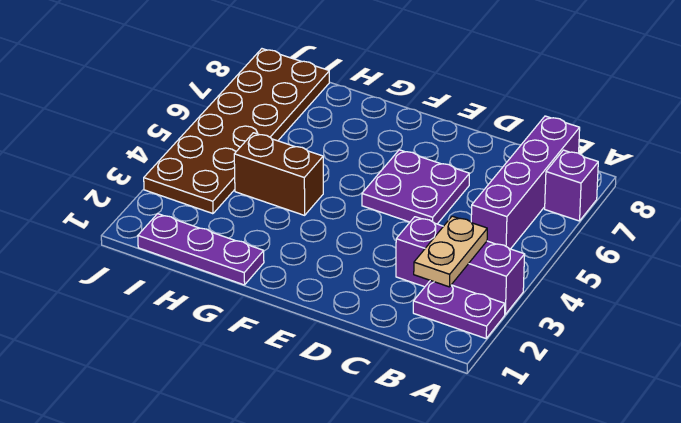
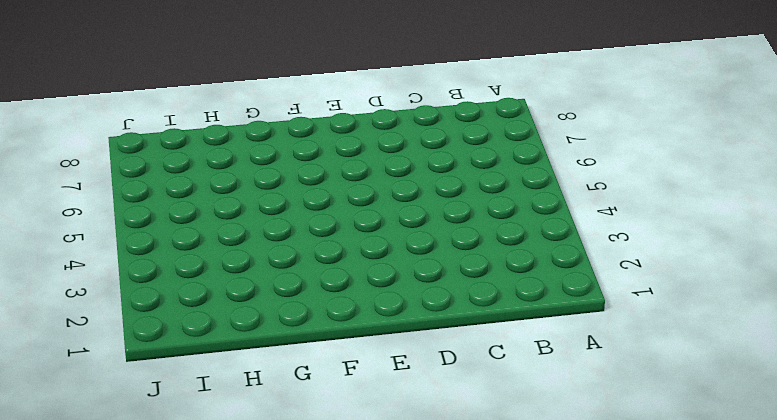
none -> purple plate A2:B2 level 1
none -> purple brick A3:C3 level 1

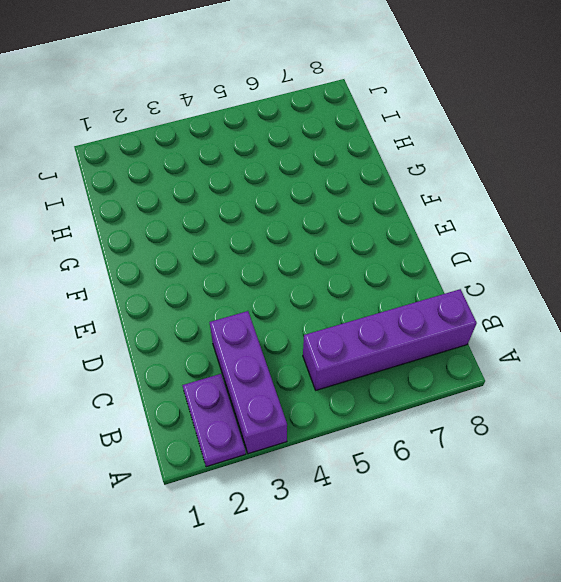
none -> purple brick A7 level 1
none -> purple plate D5:E6 level 1

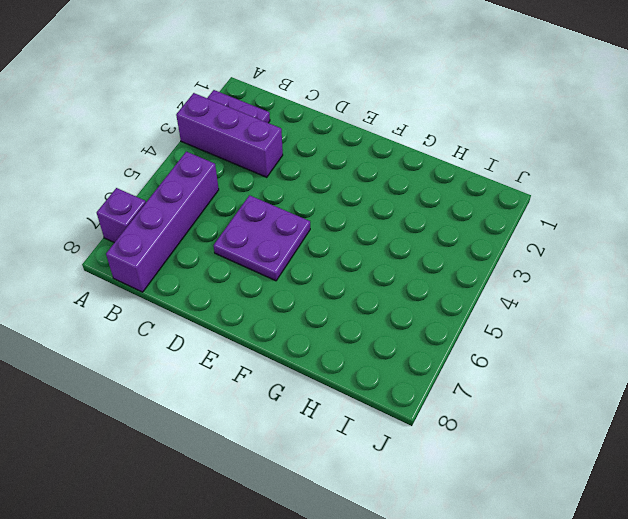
none -> purple plate G1:I1 level 1
none -> brown brick G4:H4 level 1

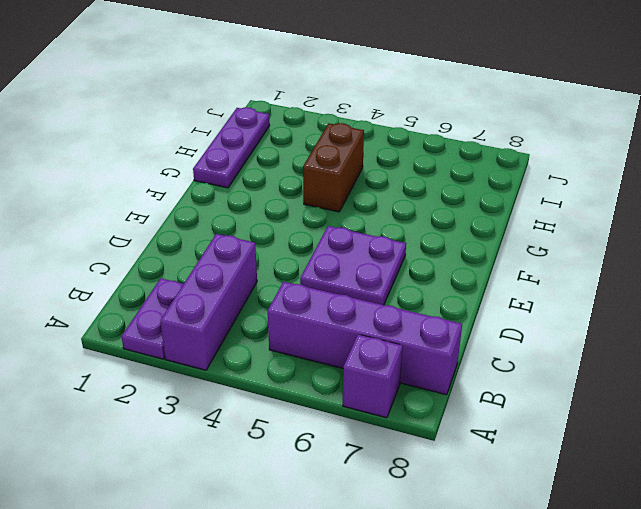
none -> brown plate I3:J8 level 1
none -> tan plate B2:B3 level 2

